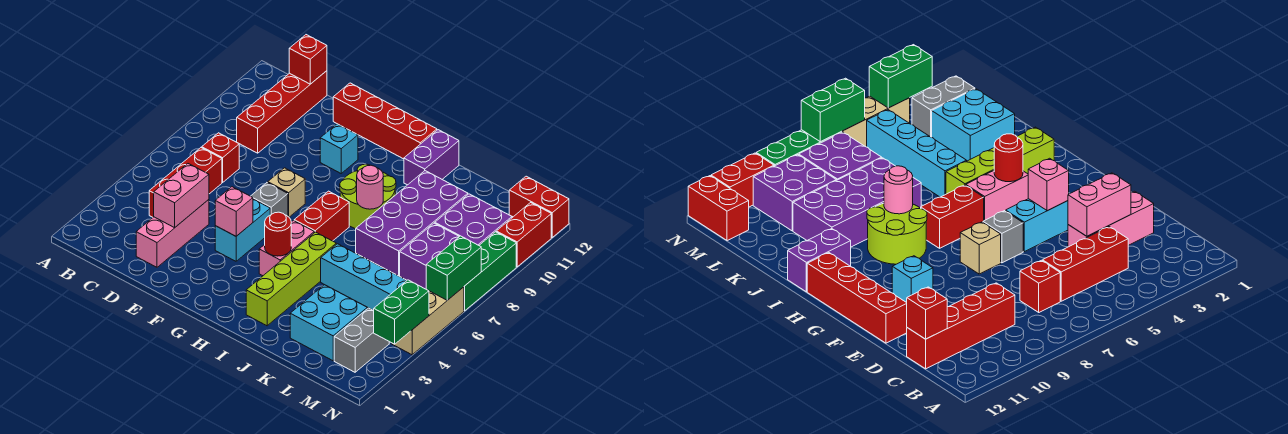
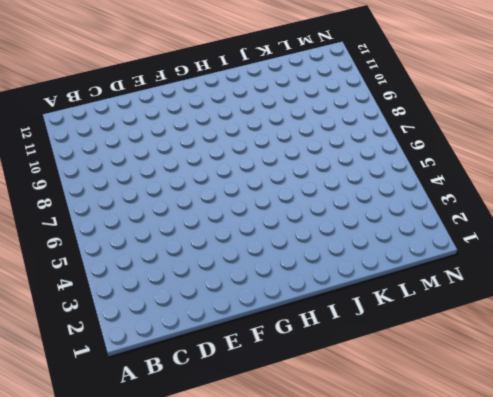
none -> red brick C4:C6 level 1
none -> red brick C7 level 1
none -> red brick C9:C12 level 1
none -> pink brick D2:D4 level 1

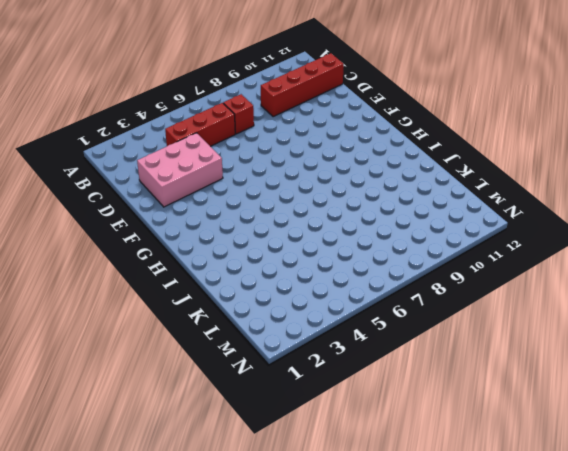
pink brick D2:E4 level 1 -> pink brick D2:D4 level 1
none -> red brick E12:H12 level 1
none -> cyan brick F4:F5 level 1
none -> grey brick F6 level 1
none -> tan brick F7 level 1

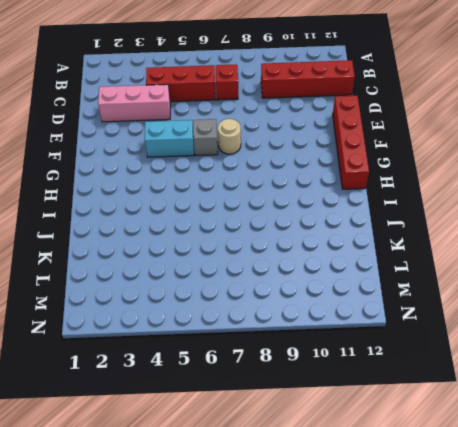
tan round brick F7 level 1 -> tan brick F7 level 1
none -> cyan brick F10 level 1
none -> pink brick H4:H5 level 1
none -> red brick H6:H7 level 1
none -> lime round brick H8:I9 level 1

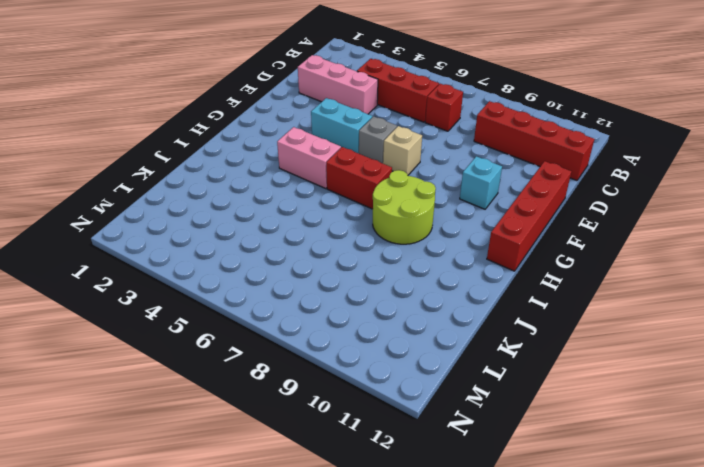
none -> lime brick I2:I5 level 1
none -> purple brick I11:I12 level 1
none -> cyan brick J5:M5 level 1
none -> purple brick J7:K10 level 1

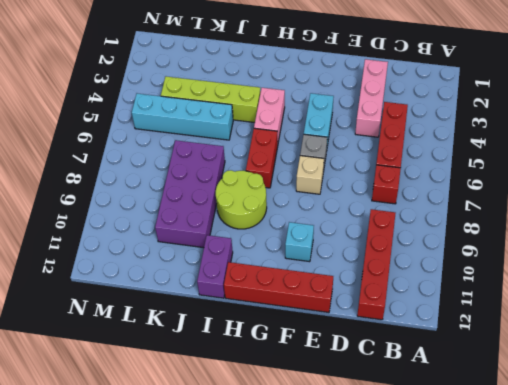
lime brick I4:L4 level 1 -> lime brick I2:I5 level 1
none -> cyan brick K2:L3 level 1
none -> purple brick L7:M8 level 1
none -> purple brick L9:M10 level 1
none -> grey brick M2:M3 level 1

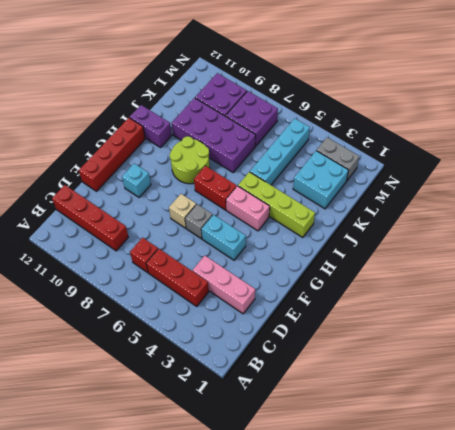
none -> red brick M12:N12 level 1
none -> tan brick N4:N6 level 1
none -> green brick N7:N9 level 1
none -> red brick N10:N11 level 1

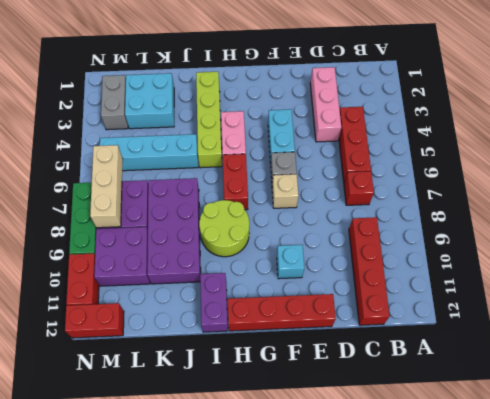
tan brick M6:M8 level 2 -> tan brick N4:N6 level 1
none -> red brick C12 level 2
none -> pink brick D3:D4 level 2
none -> pink brick F4 level 2
none -> red round brick H4 level 2

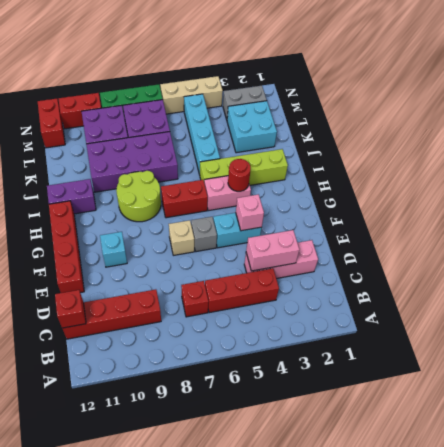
none -> pink round brick I8 level 2
none -> green brick N3:N4 level 2
none -> green brick N6:N7 level 2

